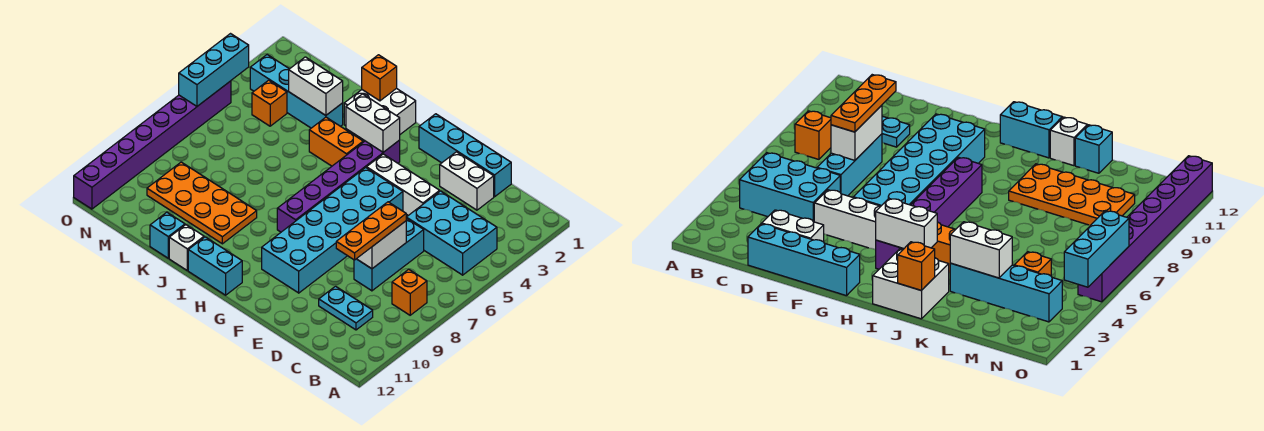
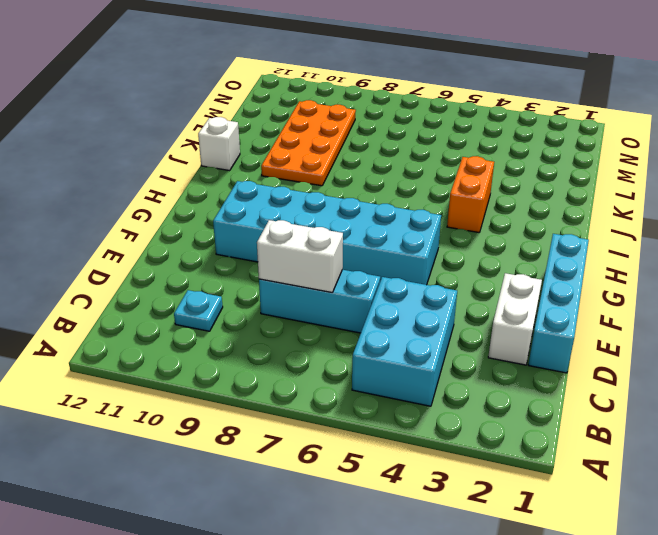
cyan plate C10 level 1 -> cyan plate C10:D10 level 1
none -> orange brick B8 level 1
none -> white brick E4:G4 level 1
none -> purple brick H3:H8 level 1

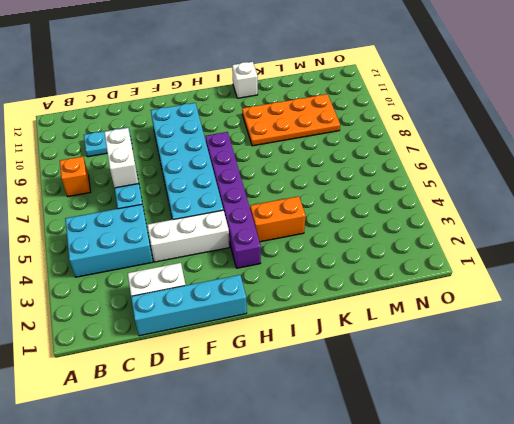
none -> cyan brick H12:I12 level 1
none -> white brick I1:J2 level 1
none -> cyan brick K3:N3 level 1

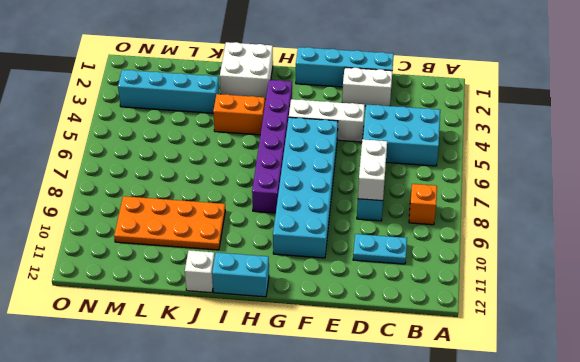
none -> cyan brick K12 level 1
none -> orange brick M4 level 1
none -> purple brick O5:O12 level 1

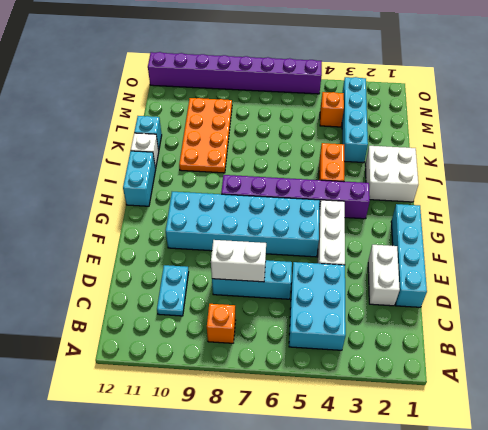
none -> white brick H3:I3 level 2
none -> orange brick J1 level 2
none -> white brick K3:L3 level 2

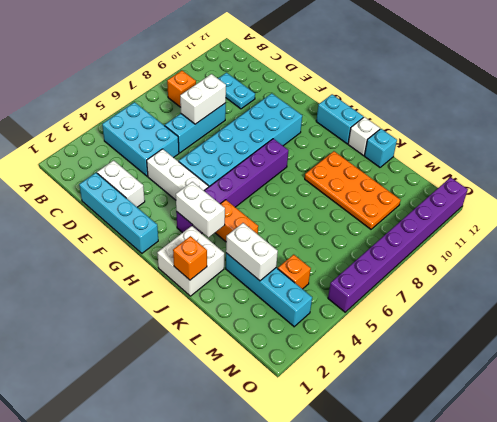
none -> cyan brick O4:O6 level 2
none -> orange plate D7:D9 level 3

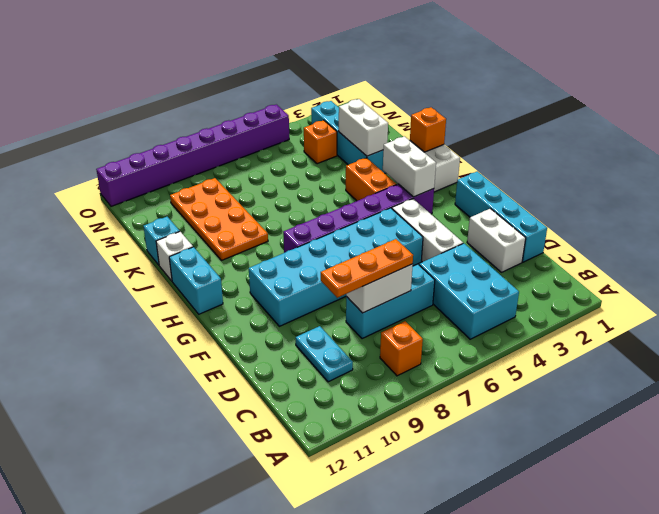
none -> cyan brick O4:O6 level 2

